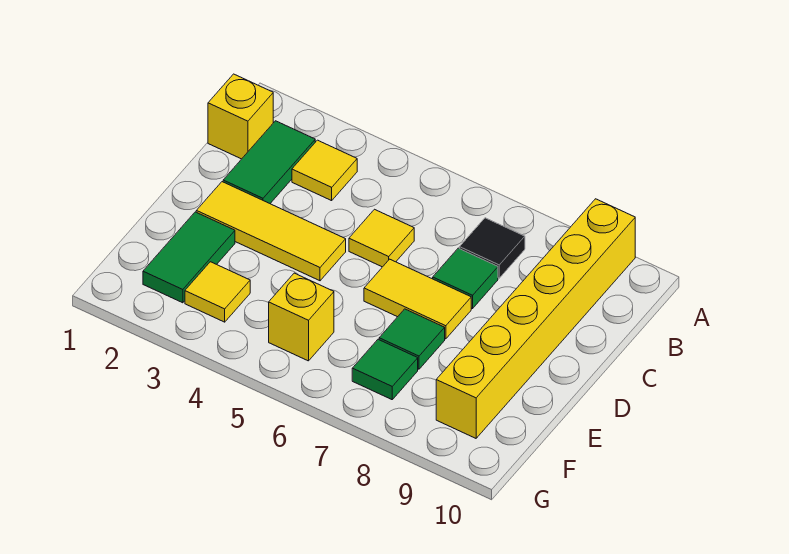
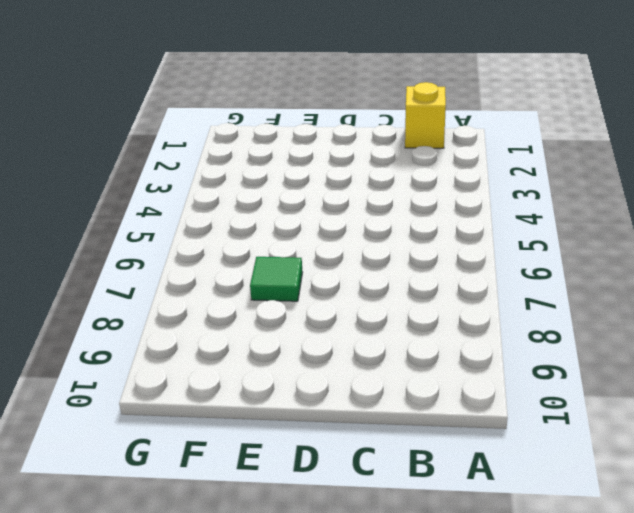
none -> yellow brick A9:F9 level 1
none -> green tile B2:C2 level 1
none -> yellow tile B3 level 1

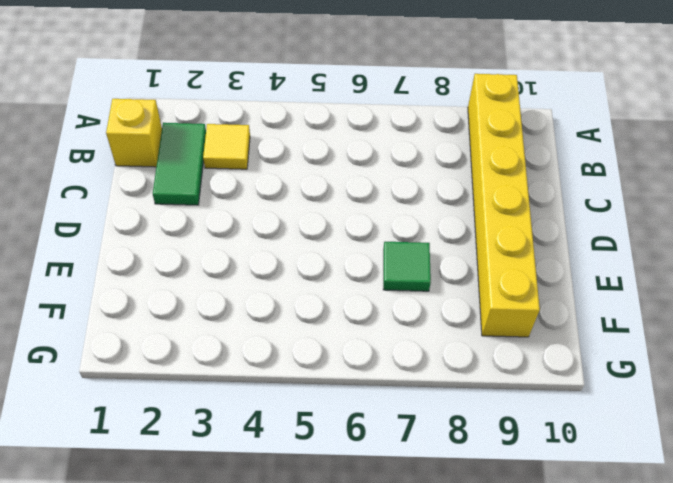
none -> black tile B7 level 1
none -> yellow tile C5 level 1
none -> green tile C7 level 1

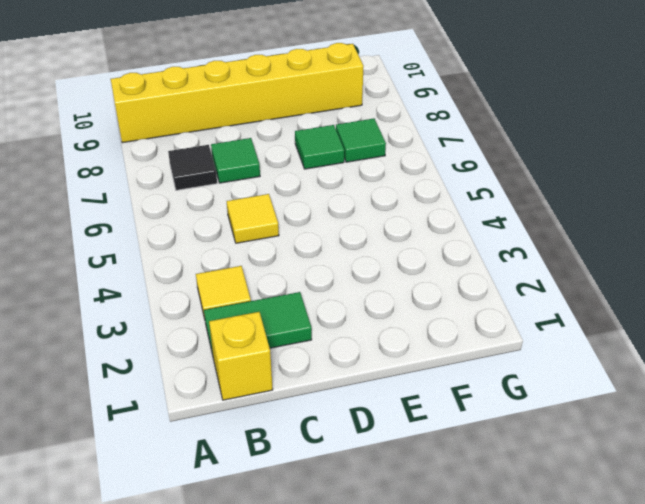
none -> yellow tile D2:D4 level 1
none -> yellow tile D6:D7 level 1
none -> green tile E2:F2 level 1

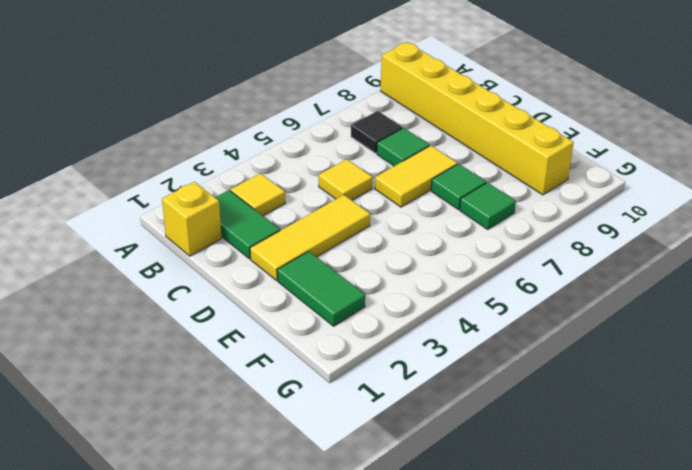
none -> yellow tile F3 level 1
none -> yellow brick F5 level 1

